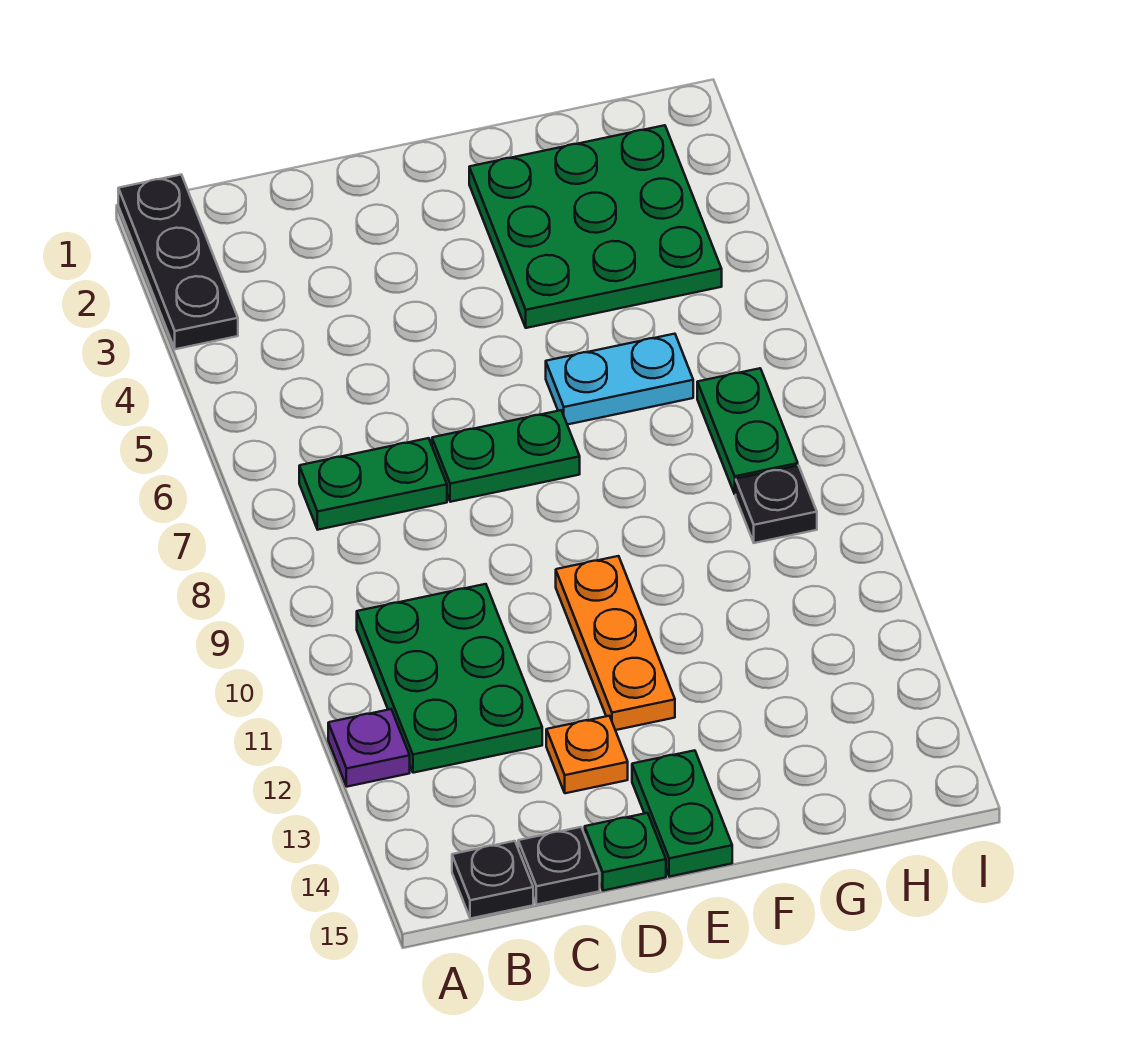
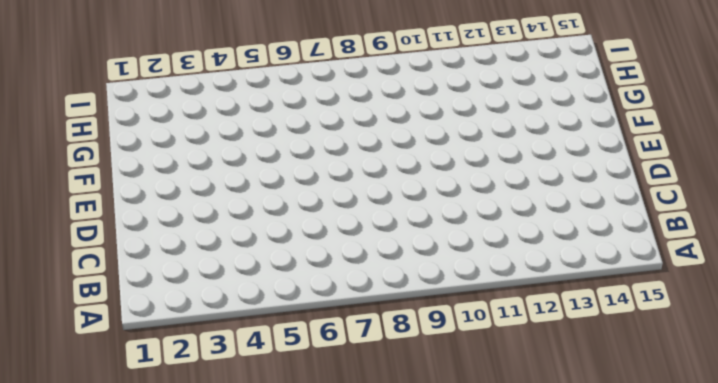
none -> black plate A1:A3 level 1
none -> purple plate A12 level 1
none -> green plate B7:C7 level 1

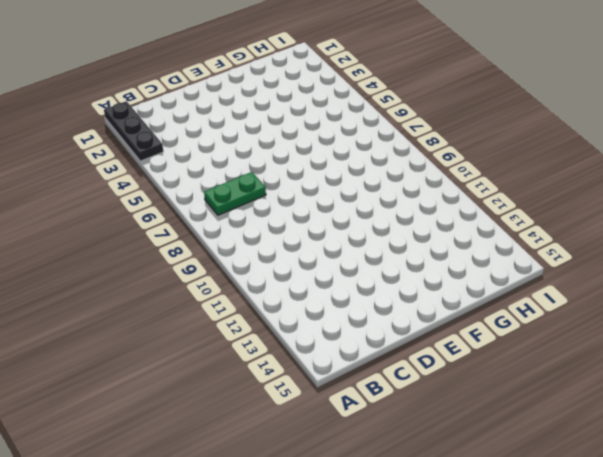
none -> purple plate A12 level 1
none -> green plate B10:C12 level 1
none -> black plate B15 level 1

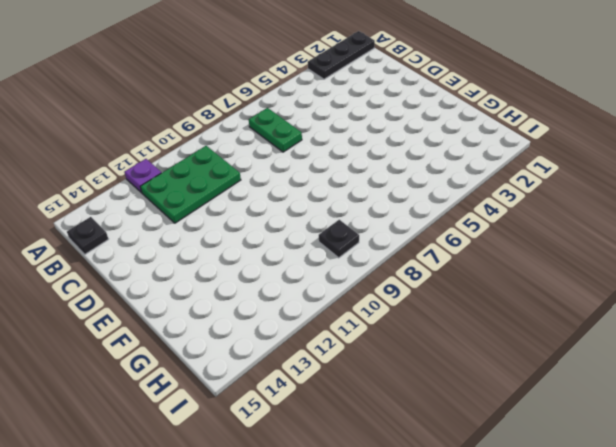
none -> black plate C15 level 1
none -> green plate D7:E7 level 1
none -> orange plate D13 level 1

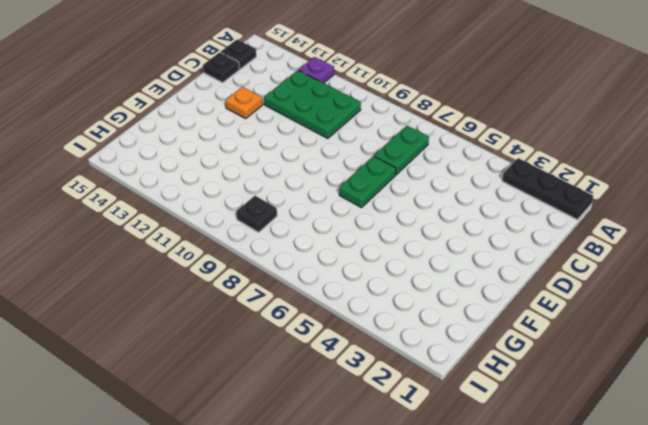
none -> green plate D15 level 1
none -> orange plate E10:E12 level 1
none -> green plate E14:E15 level 1

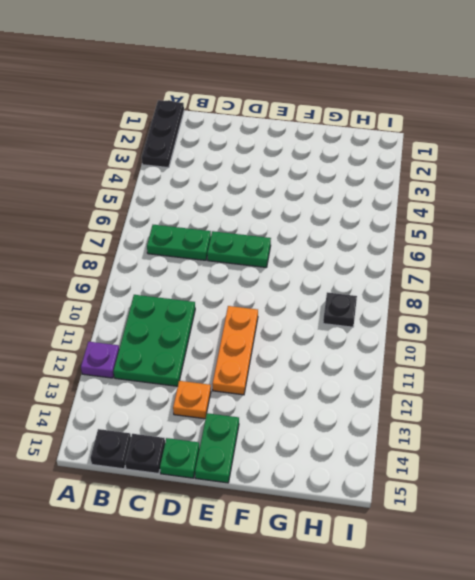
none -> green plate F2:H4 level 1
none -> cyan plate F6:G6 level 1
none -> green plate H7:H8 level 1

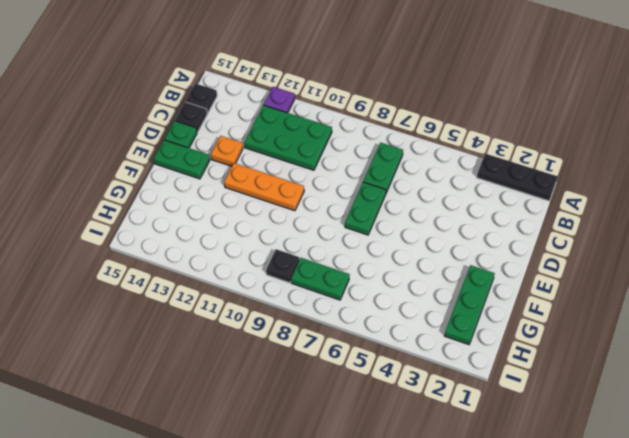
green plate F2:H2 level 1 -> green plate F2:H4 level 1
none -> cyan plate F6:G6 level 1

